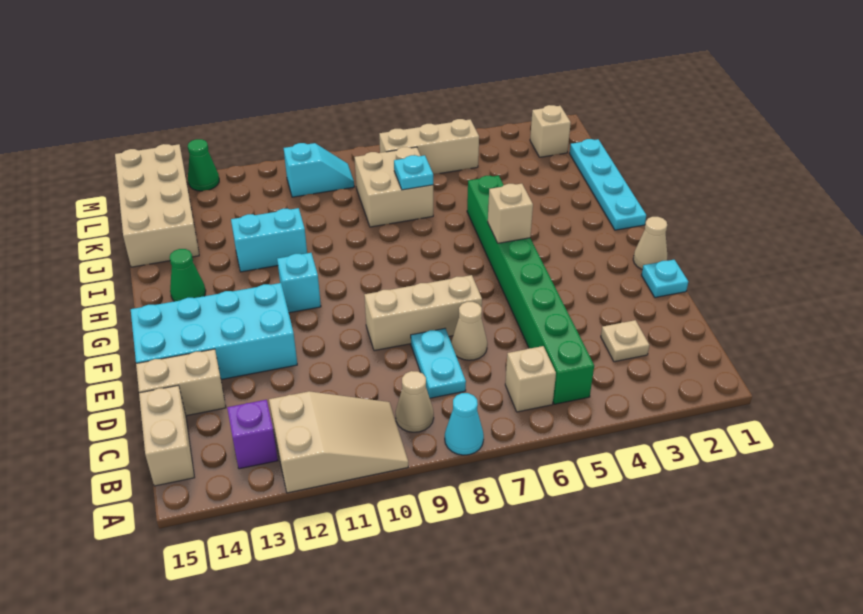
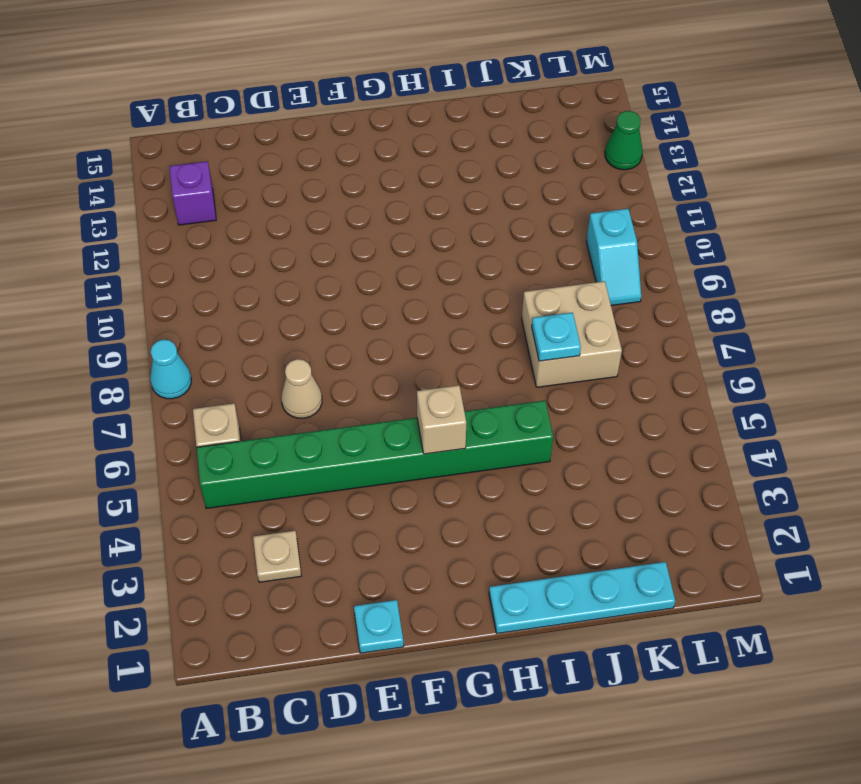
none -> tan slope A10:B12 level 1 top 12
none -> tan cone B9 level 1
none -> tan brick B15:C15 level 1

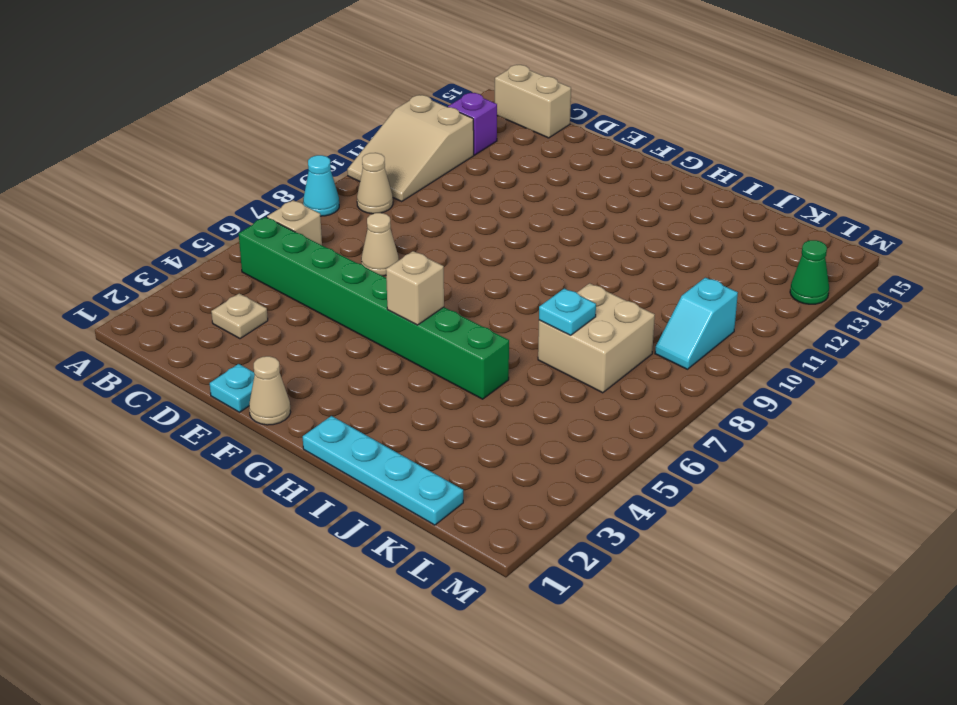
none -> cyan plate C8:D8 level 1
none -> tan brick D14:D15 level 1
none -> tan brick E7:E9 level 1

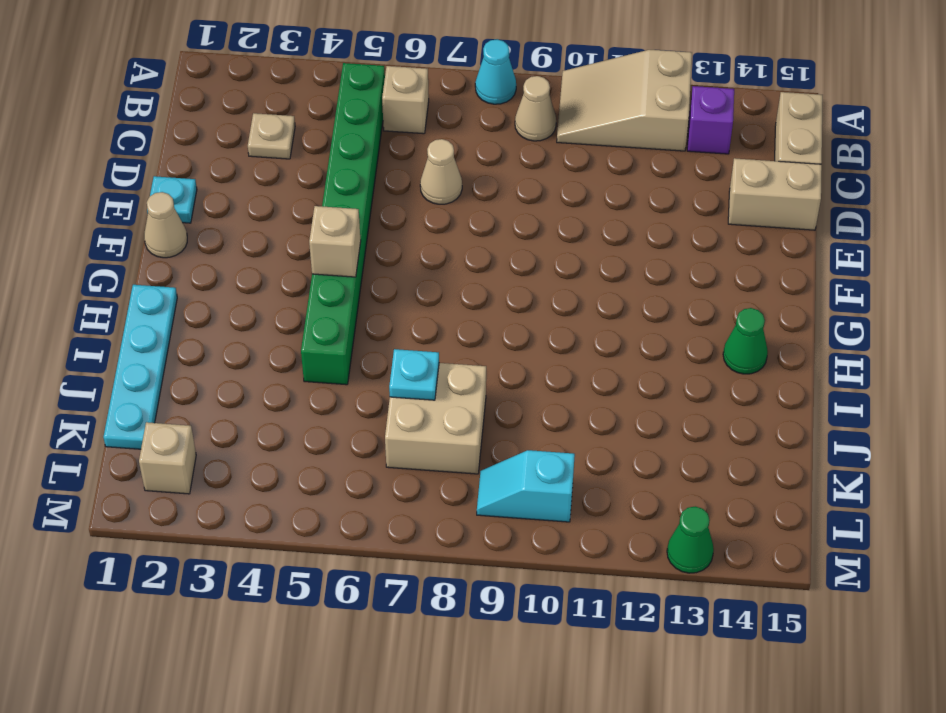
none -> cyan plate C8:D8 level 1
none -> tan brick E7:E9 level 1
none -> cyan brick E12:F15 level 1

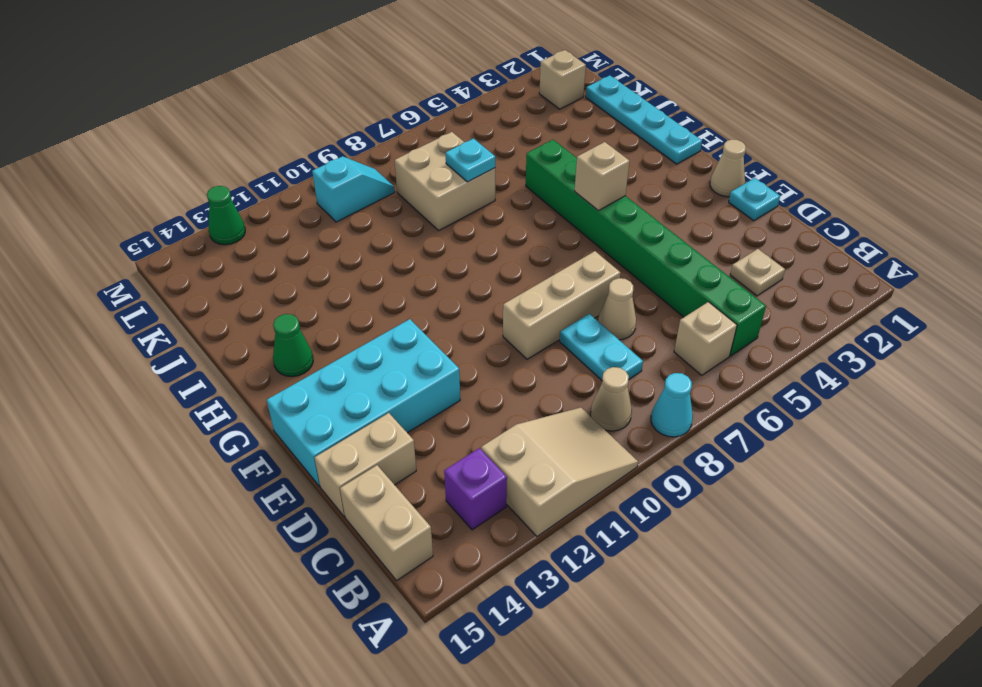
none -> cyan brick G11 level 1
none -> cyan brick I11:I12 level 1
none -> tan brick J14:M15 level 1

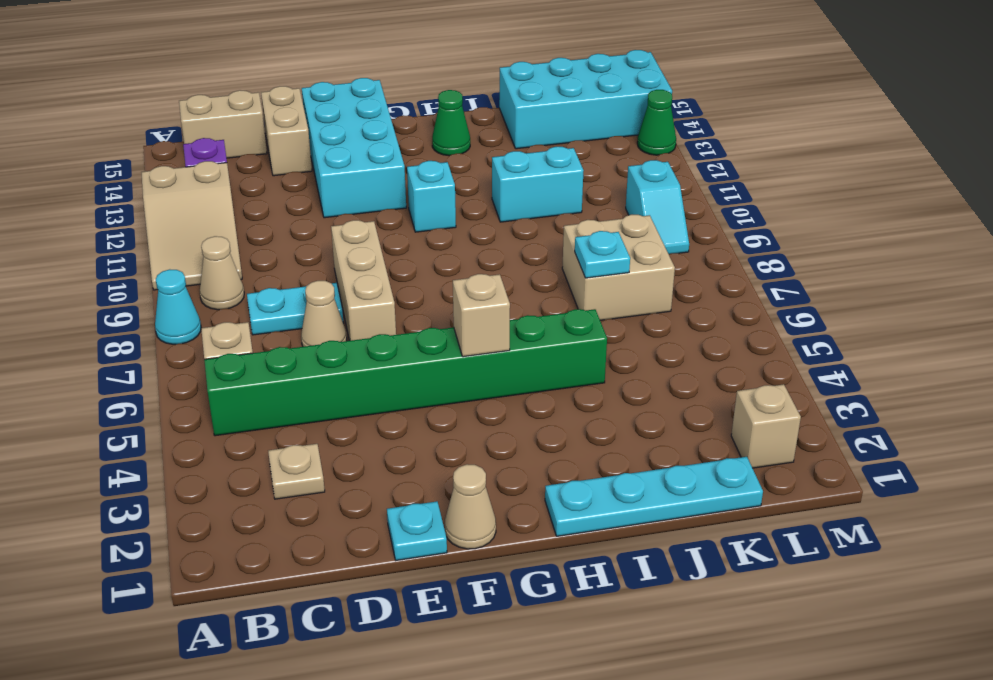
cyan brick I11:J11 level 1 -> cyan brick I11:I12 level 1
cyan brick J14:M15 level 1 -> tan brick J14:M15 level 1
none -> tan brick L5:L7 level 1

